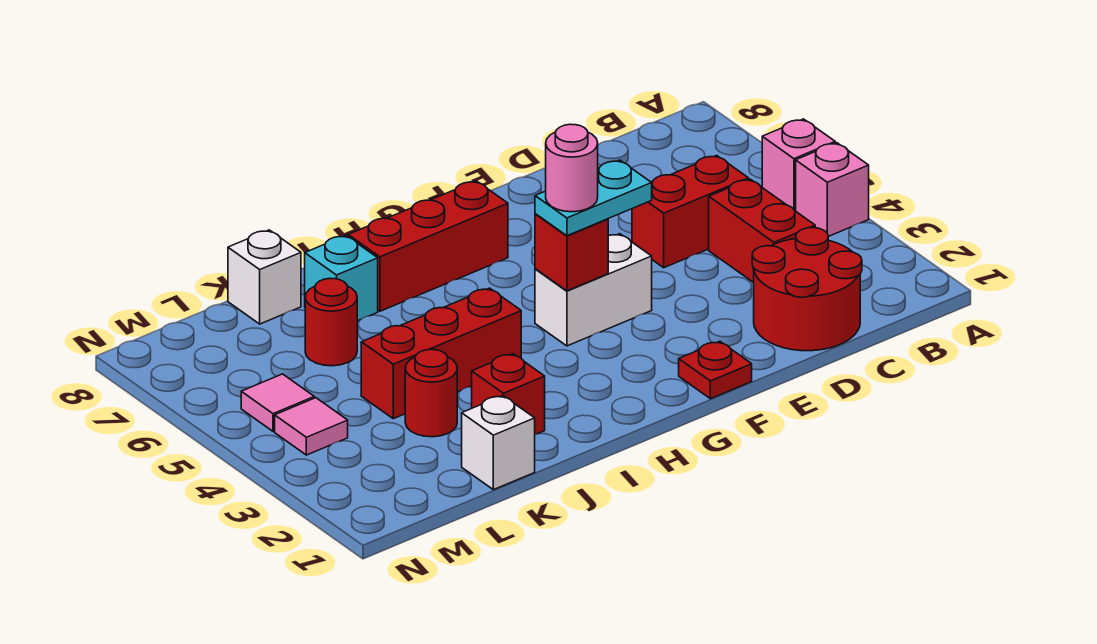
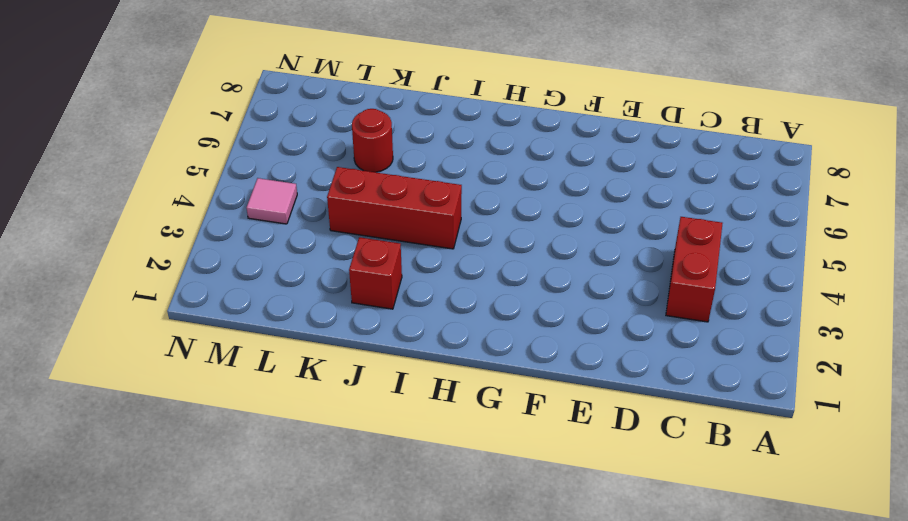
none -> pink brick A4 level 1
none -> pink brick A5 level 1
none -> red round brick C1:D2 level 1

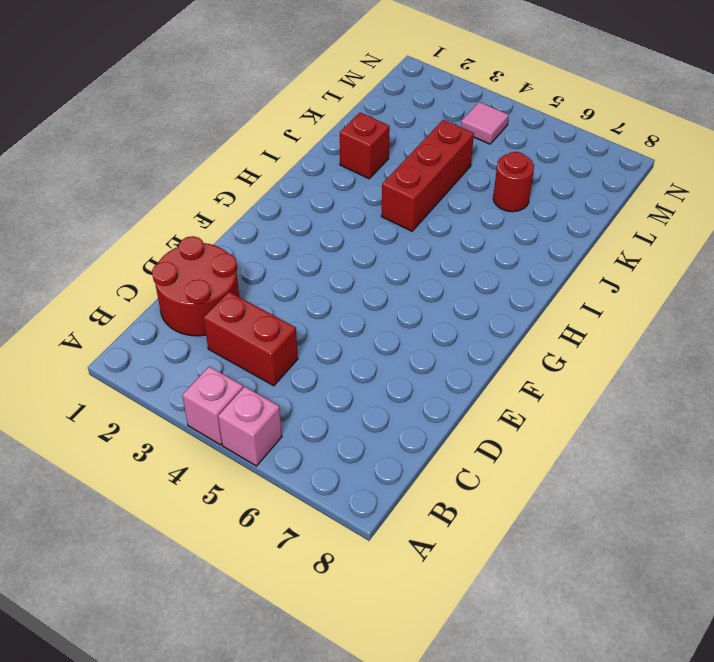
none -> red brick C5:D5 level 1
none -> red plate F1 level 1
none -> white brick F4:G4 level 1

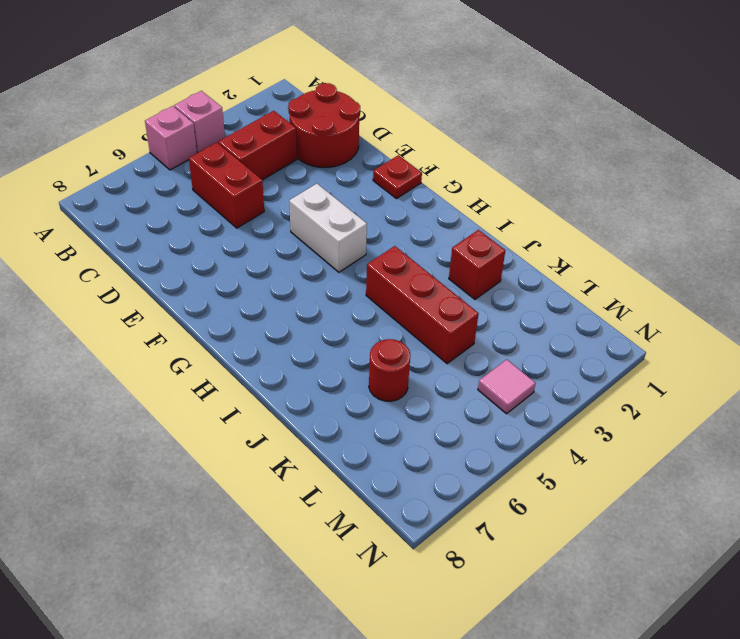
none -> red brick G7:I7 level 1
none -> cyan brick J7 level 1
none -> white brick K1 level 1

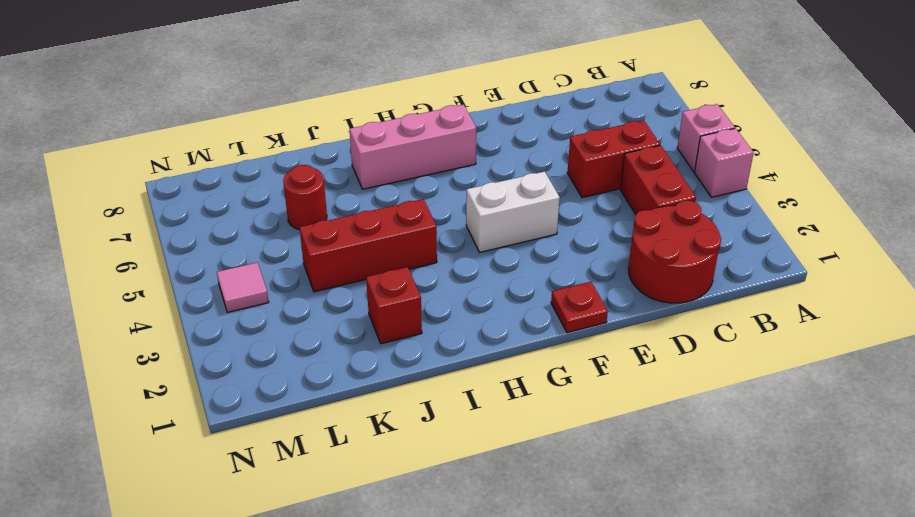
pink brick G7:I7 level 1 -> red brick G7:I7 level 1
none -> cyan brick J7 level 1
none -> white brick K1 level 1
none -> red round brick K3 level 1

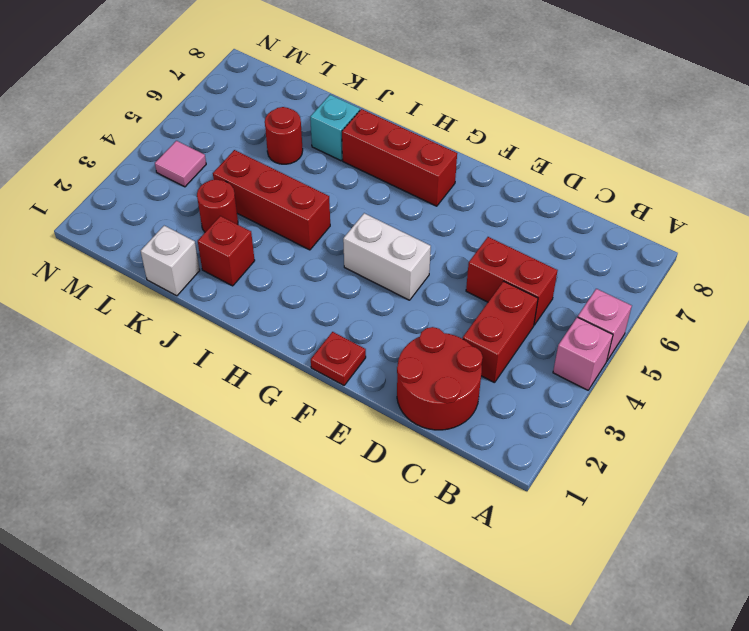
none -> white brick K8 level 1
none -> pink tile M5 level 1
none -> red brick G4 level 2

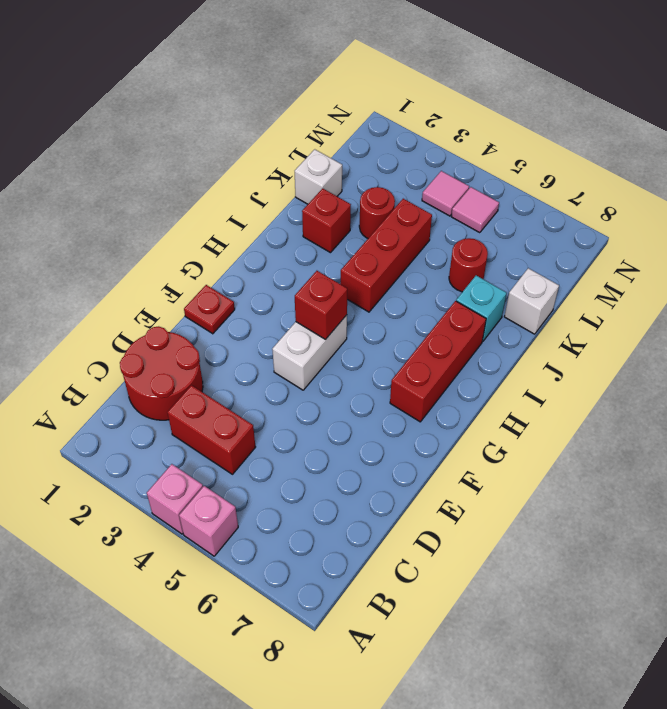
none -> red brick C5:D5 level 1
none -> cyan plate F4:G4 level 3
none -> pink round brick G4 level 4

